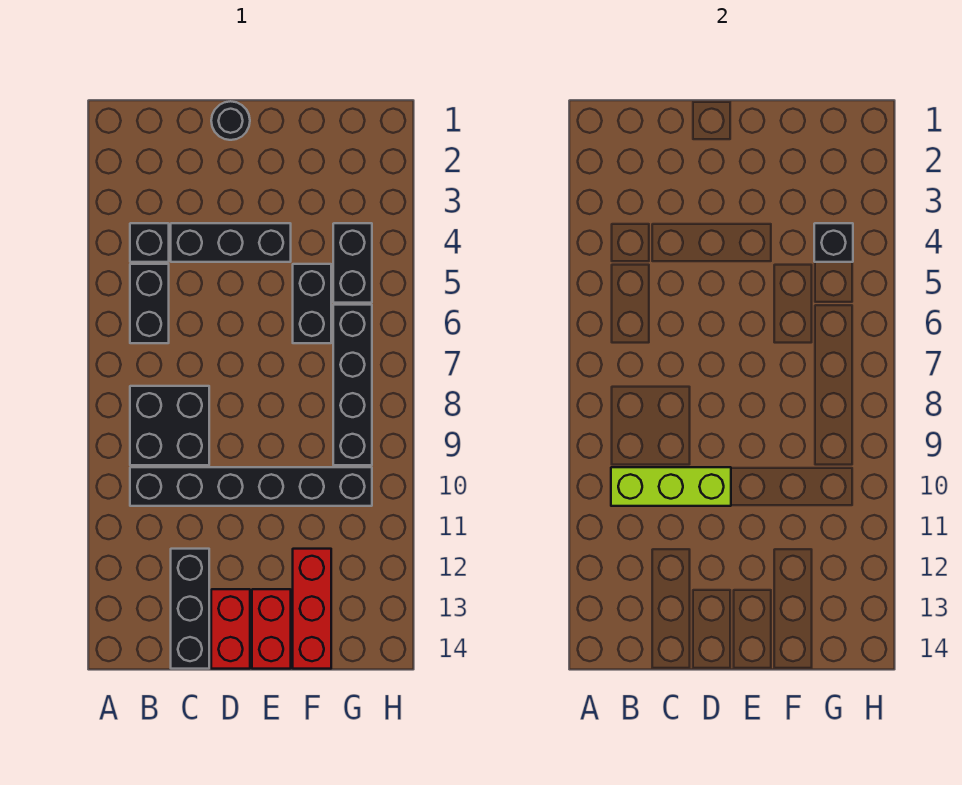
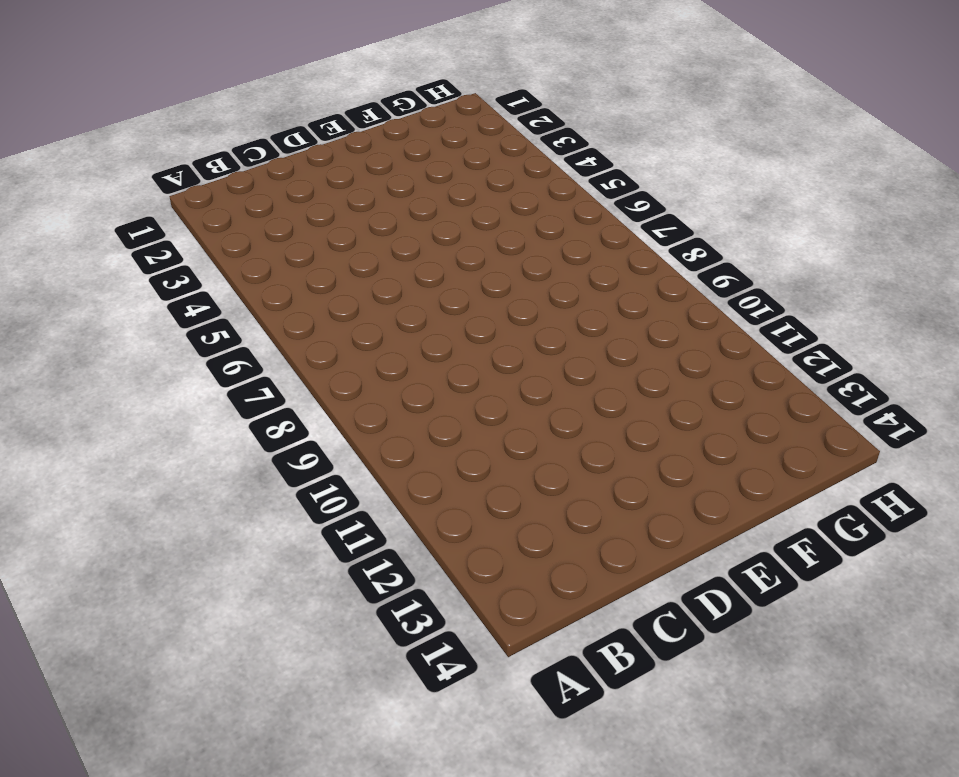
none -> black brick B4 level 1
none -> black brick B5:B6 level 1
none -> black brick B8:C9 level 1

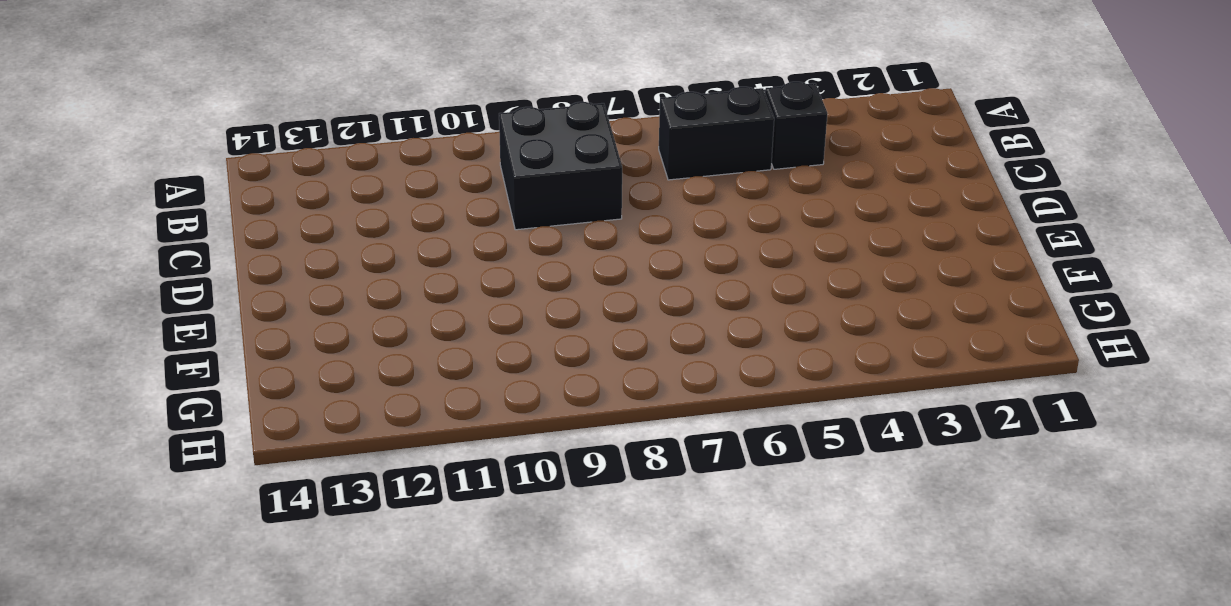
none -> black brick B10:G10 level 1
none -> black brick C4:E4 level 1
none -> black brick C12:C14 level 1

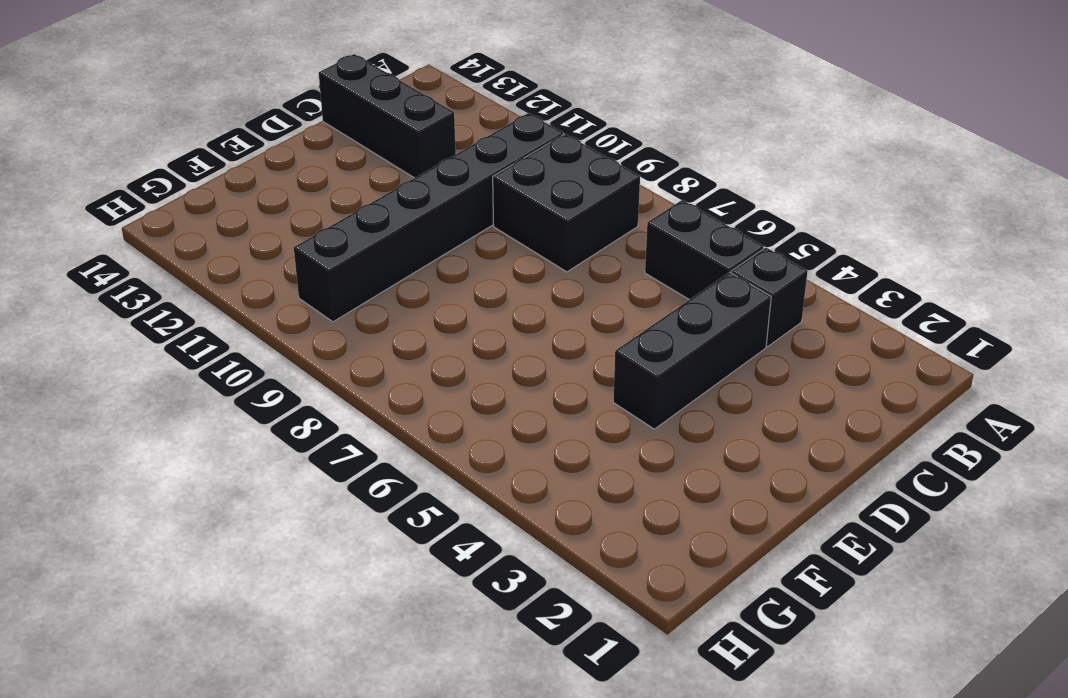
none -> black round brick D1 level 1
none -> red brick D13:D14 level 1
none -> red brick E13:E14 level 1

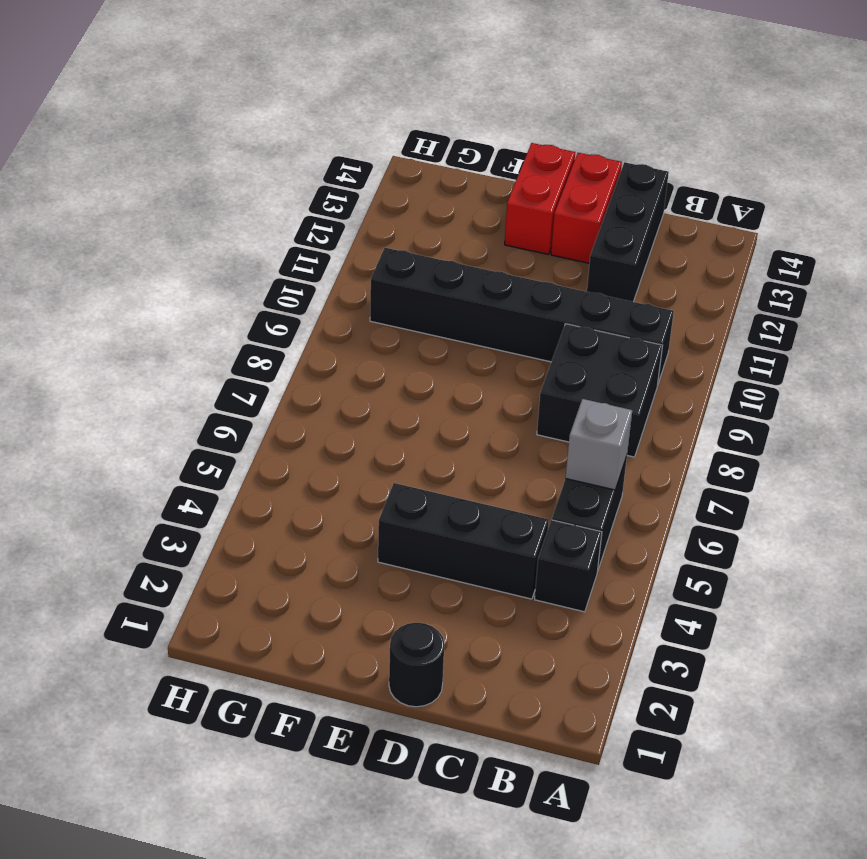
grey brick B6 level 2 -> none
none -> black brick F5:F6 level 1
none -> red brick F12:F14 level 1
none -> black brick G4:G5 level 1

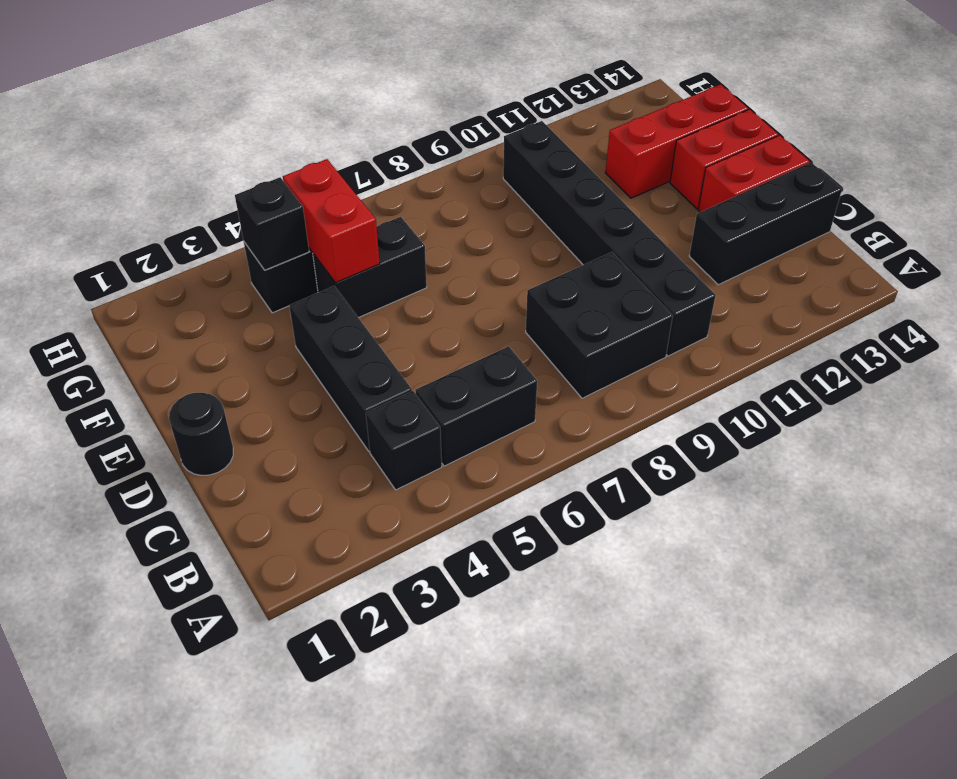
red brick F5:G5 level 2 -> none
none -> black brick G6:G9 level 1
none -> lime brick B10:D10 level 2

